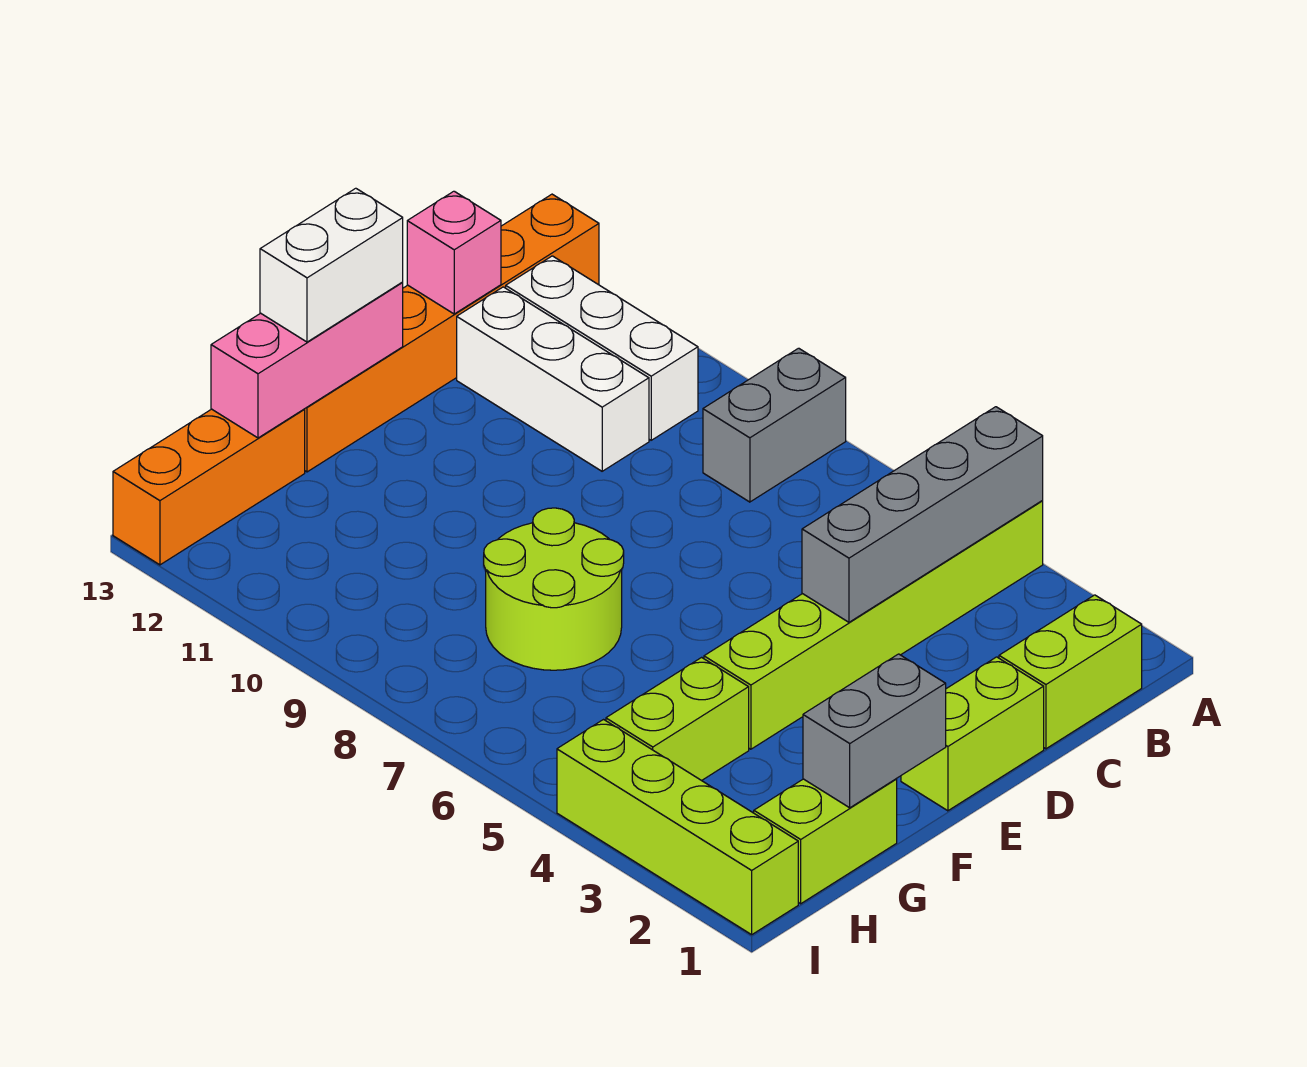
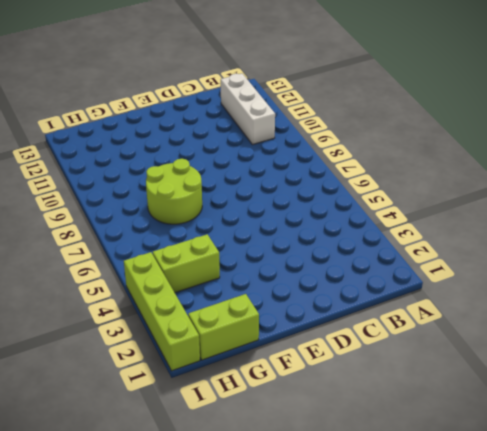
none -> lime brick A4:F4 level 1
none -> grey brick A8:B8 level 1
none -> orange brick A13:F13 level 1

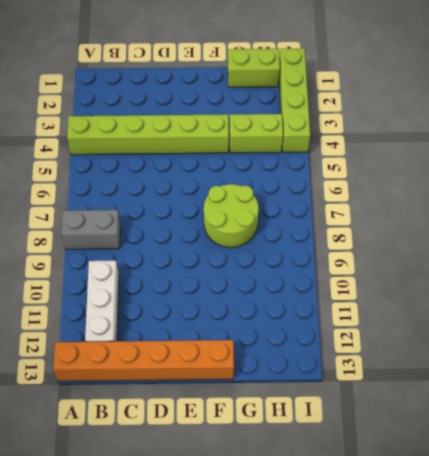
none -> lime brick B1:C1 level 1
none -> white brick C10:C12 level 1
none -> lime brick D1:E1 level 1

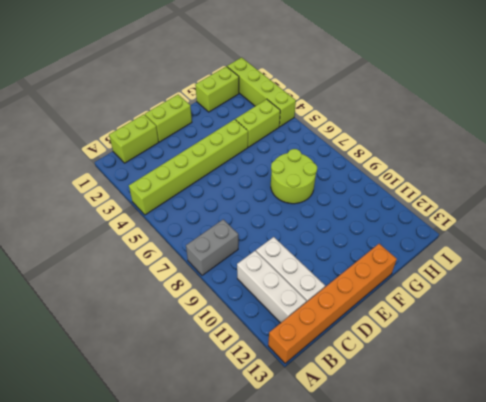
none -> orange brick G13:I13 level 1
none -> grey brick A4:D4 level 2
none -> pink brick C13 level 2

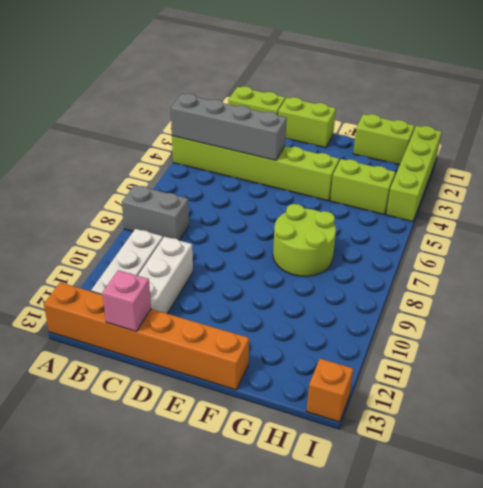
orange brick I13 level 1 -> orange brick G13:I13 level 1
none -> pink brick E13:G13 level 2
none -> grey brick F1:G1 level 2
none -> white brick E13:F13 level 3

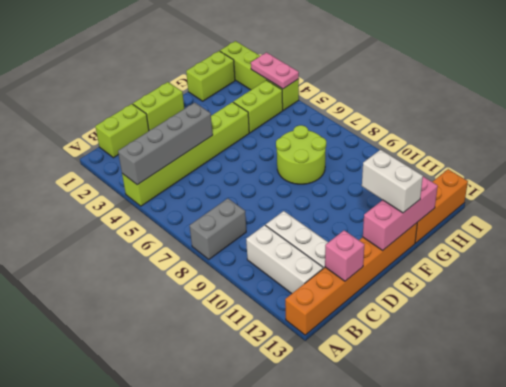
white brick F12:F13 level 3 -> white brick E13:F13 level 3
pink plate I3:I4 level 2 -> none
none -> grey brick F1:G1 level 2

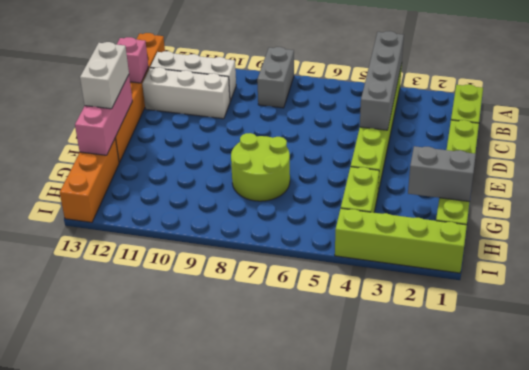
grey brick G1:G2 level 2 -> grey brick F1:G1 level 2

